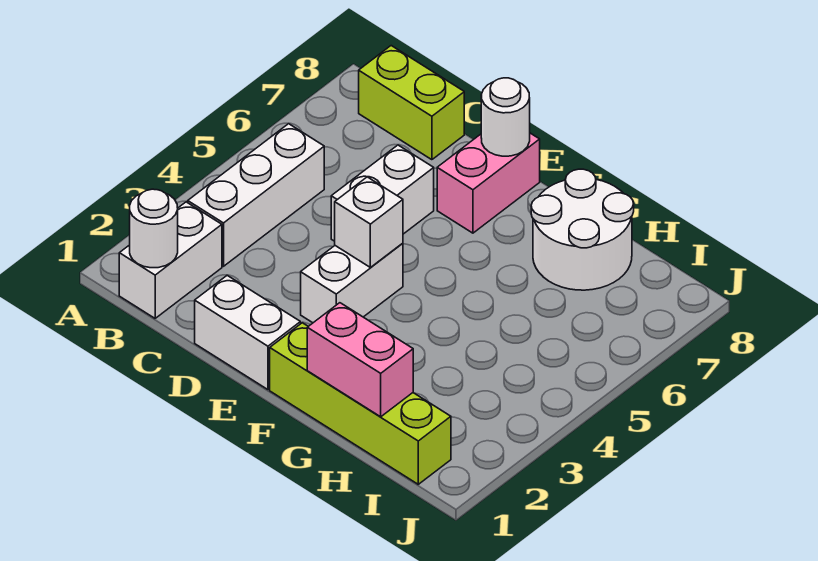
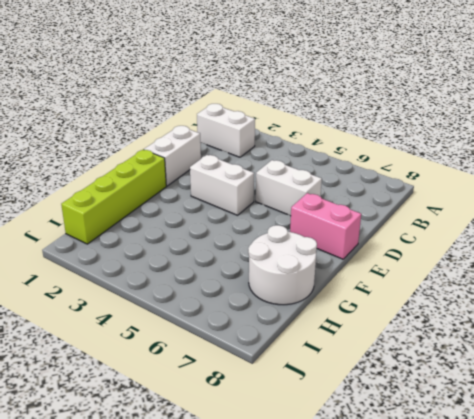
none -> white brick B3:B5 level 1
none -> lime brick B8:C8 level 1
none -> white round brick B1 level 2

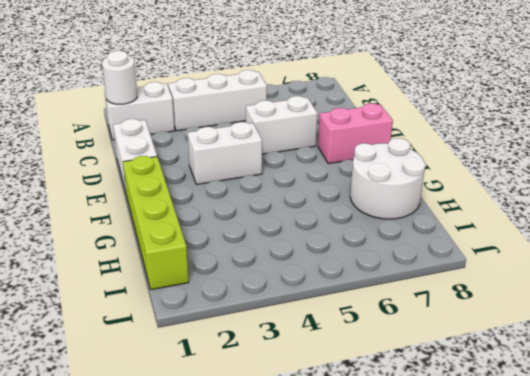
none -> lime brick B8:C8 level 1
none -> white brick E4 level 2
none -> white round brick E8 level 2

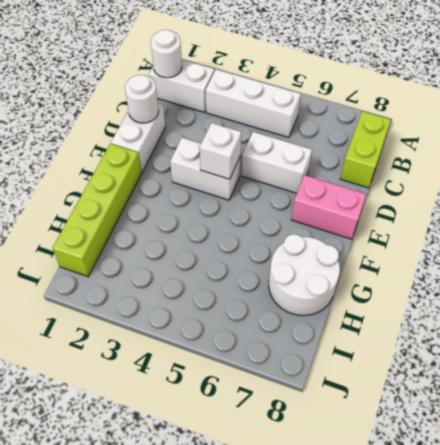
white round brick D1 level 2 -> white round brick E8 level 2
none -> pink brick G1:H1 level 2

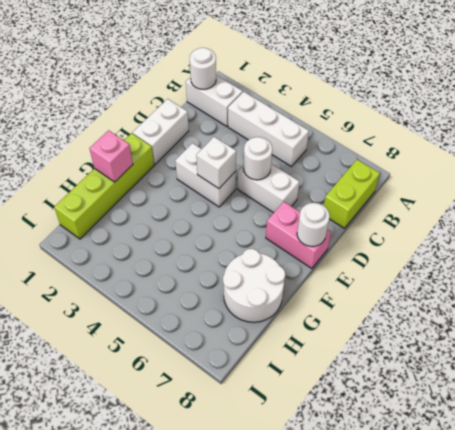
white round brick D5 level 2 -> none
pink brick G1 level 2 -> pink brick G1:H1 level 2

